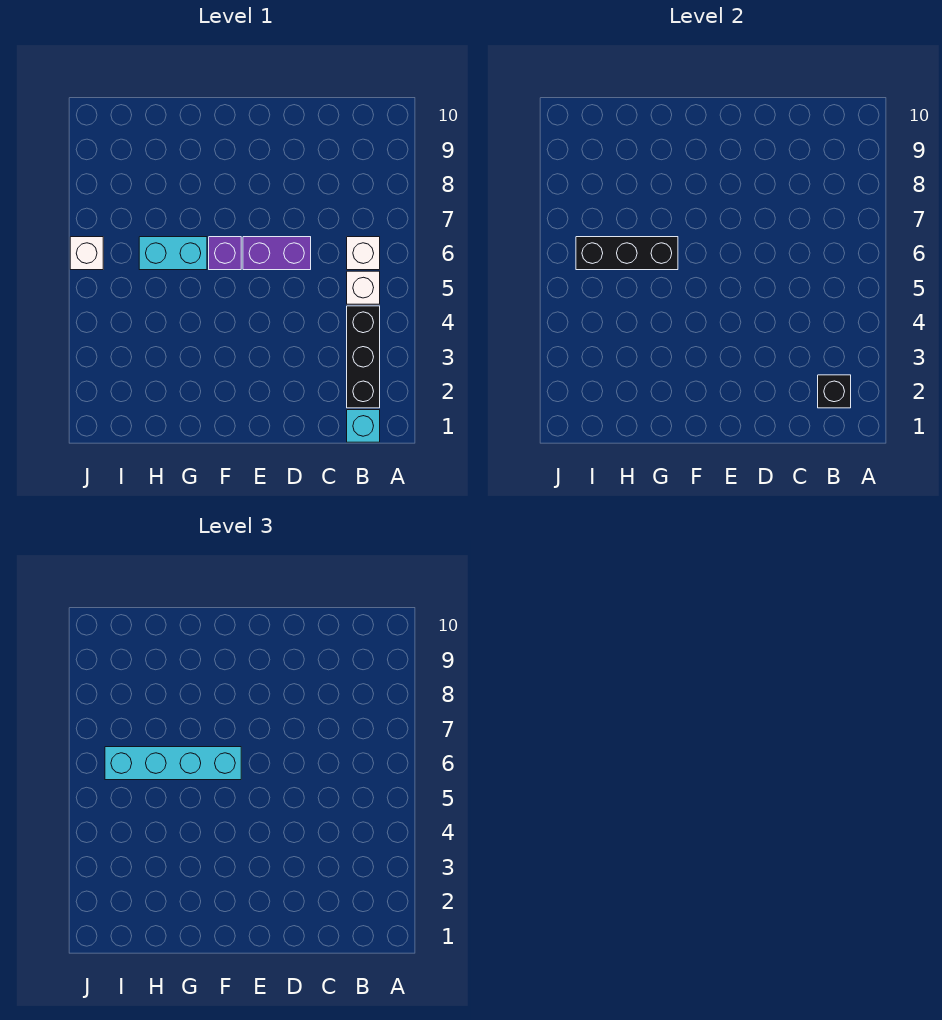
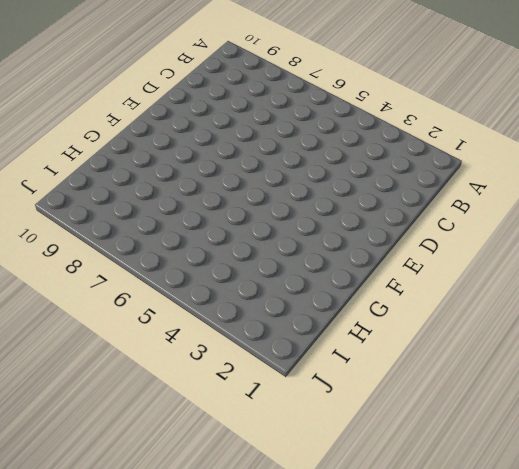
none -> cyan brick B1 level 1
none -> black brick B2:B4 level 1

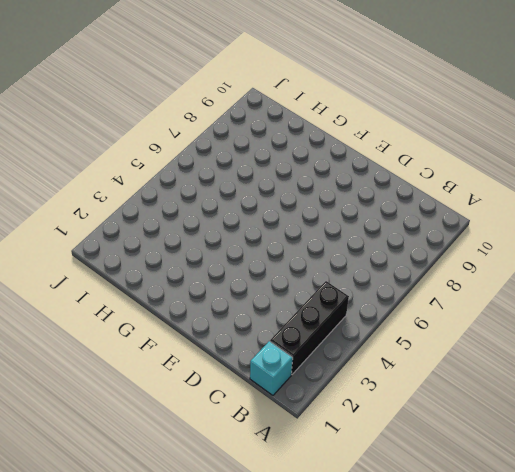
none -> white brick B5 level 1
none -> white brick B6 level 1

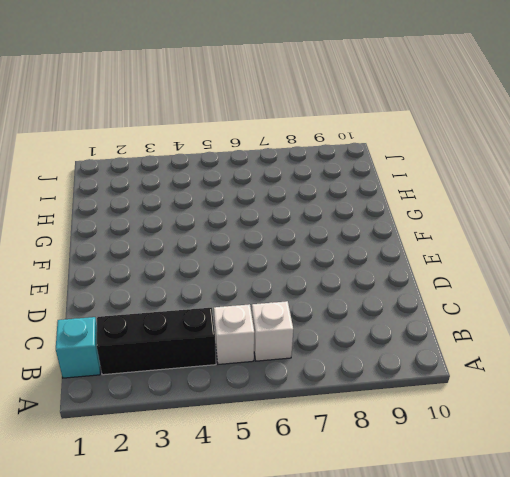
none -> purple brick D6:E6 level 1
none -> purple brick F6 level 1

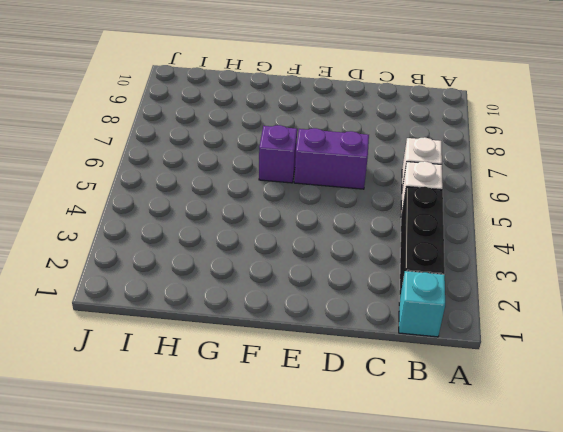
none -> cyan brick G6:H6 level 1
none -> white brick J6 level 1

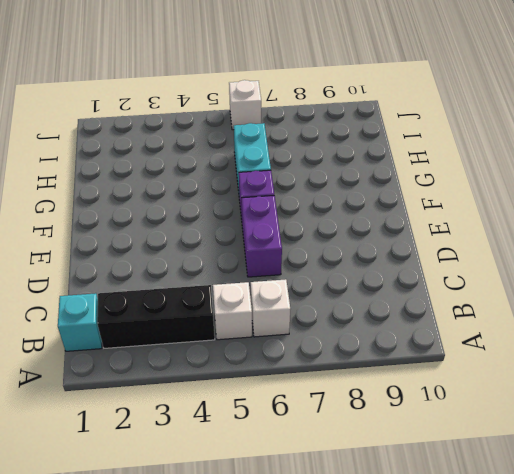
none -> black brick B2 level 2
none -> black brick G6:I6 level 2

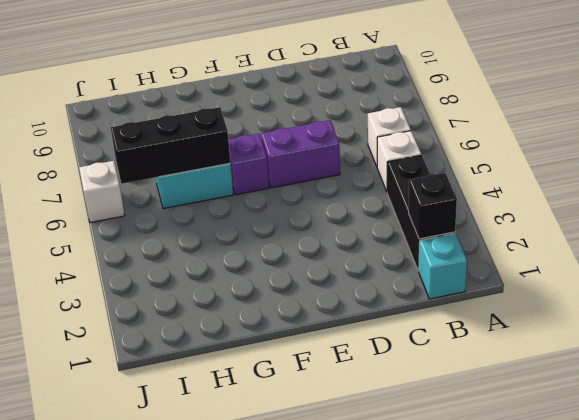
none -> cyan brick F6:I6 level 3

